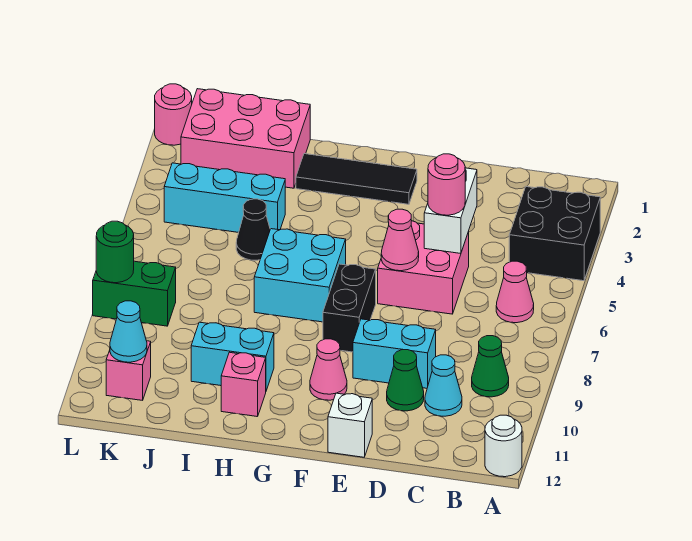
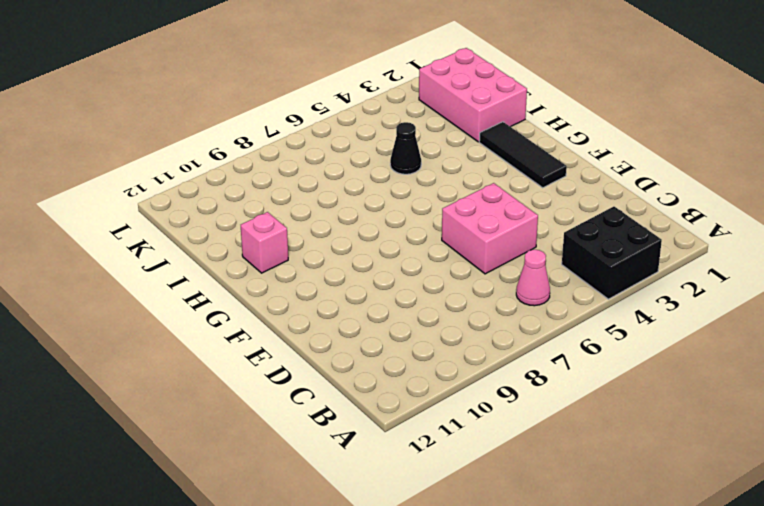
none -> white round brick A12 level 1
none -> green cone B9 level 1
none -> cyan cone C10 level 1

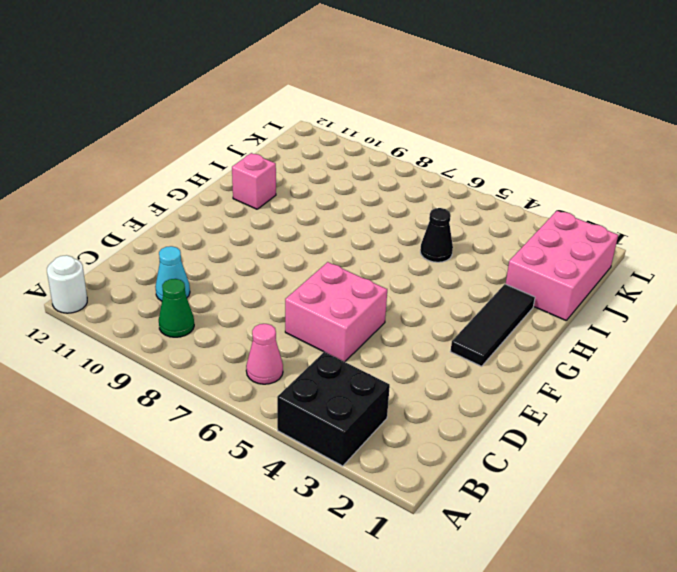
none -> cyan brick D9:E9 level 1
none -> green cone D10 level 1
none -> white brick E12 level 1

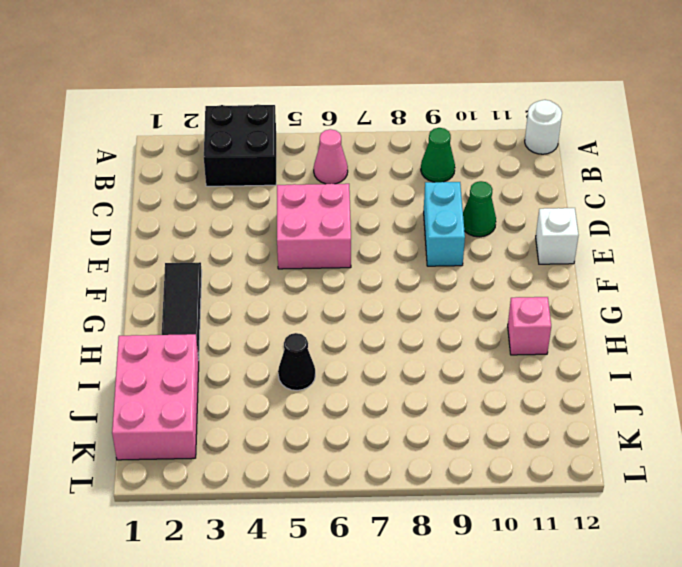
none -> cyan cone C10 level 1
none -> black brick F7:F8 level 1
none -> pink cone F10 level 1

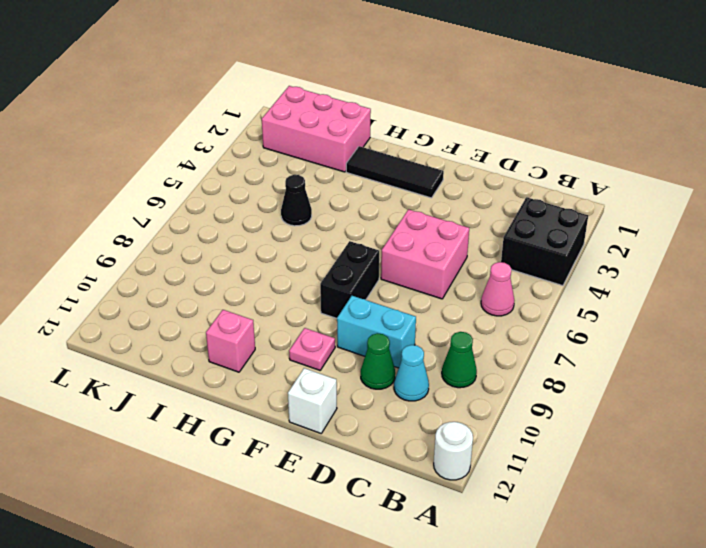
pink plate F10 level 1 -> pink cone F10 level 1
none -> cyan brick G6:H7 level 1
none -> cyan brick H10:I10 level 1
none -> cyan brick I4:K4 level 1

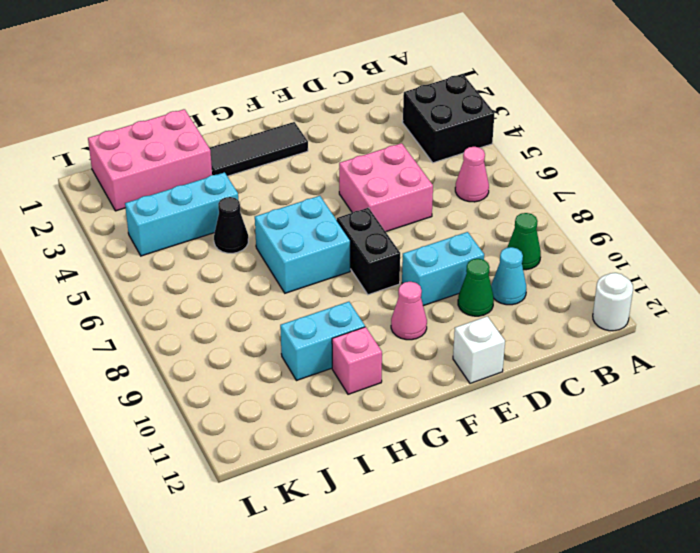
none -> green brick K8:L8 level 1
none -> pink brick K11 level 1
none -> pink round brick L1 level 1

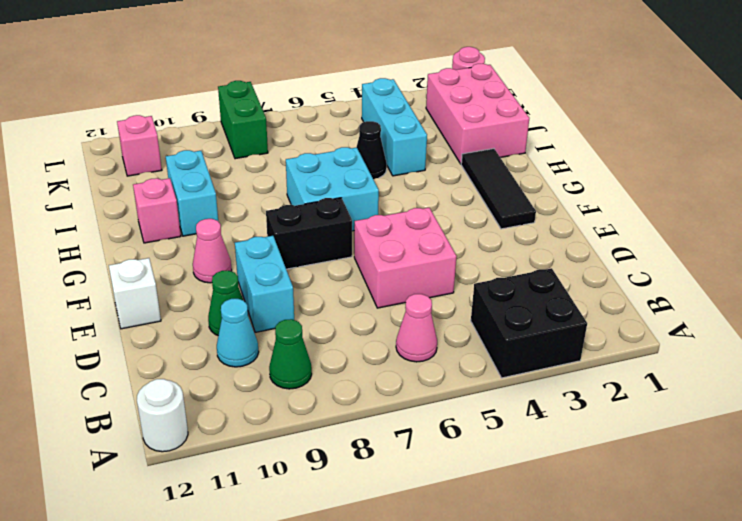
none -> white brick D4:D5 level 2
none -> pink cone E6 level 2
none -> cyan cone K11 level 2

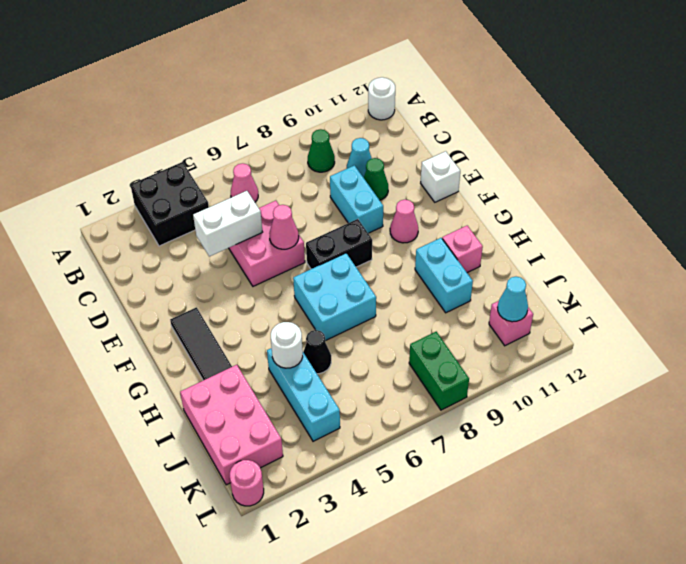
white round brick I4 level 2 -> none
none -> green round brick L8 level 2
none -> pink round brick D5 level 3

